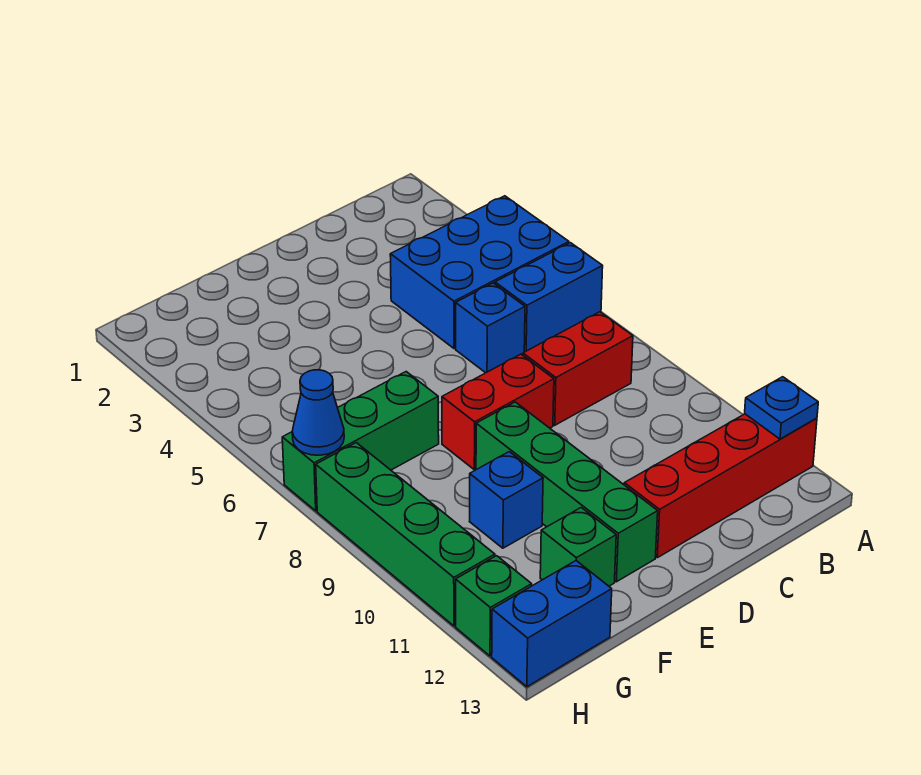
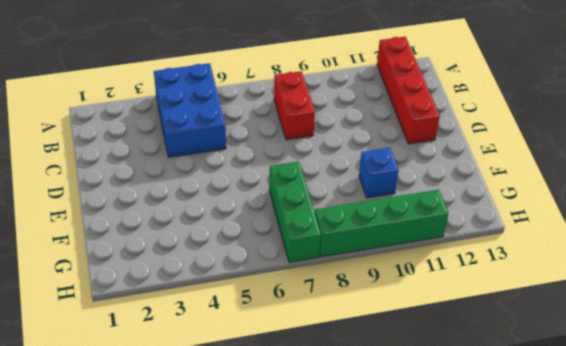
none -> blue brick A6:B6 level 1
none -> blue brick C6 level 1
none -> red brick D8:E8 level 1

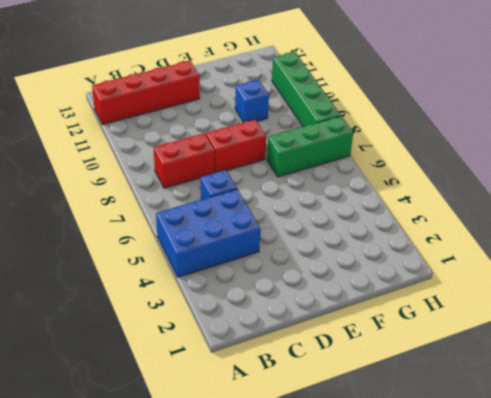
none -> blue brick A6:B6 level 1
none -> green brick E9:E12 level 1
none -> green brick F12 level 1

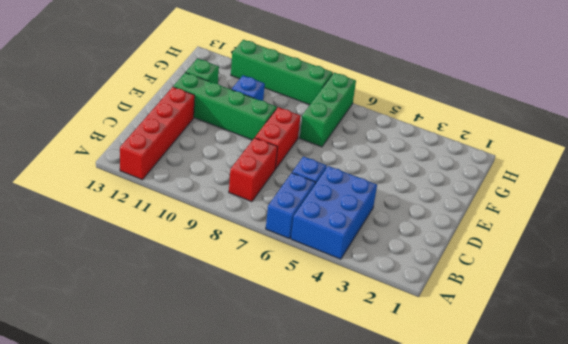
none -> blue brick G13:H13 level 1
none -> green brick H12 level 1
none -> blue plate A12 level 2

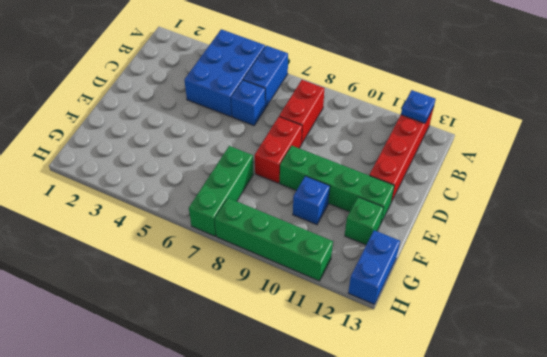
none -> green brick H12 level 1
none -> blue cone H7 level 2

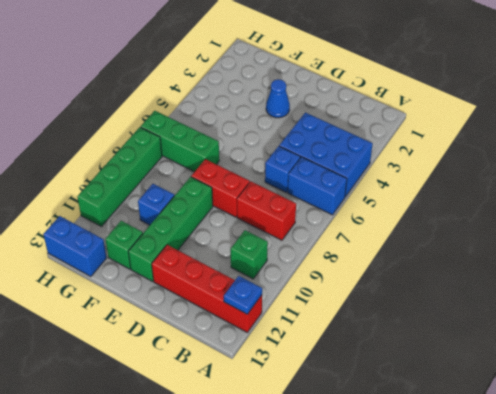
green brick B10 level 1 -> green brick H12 level 1
blue cone E3 level 1 -> blue cone H7 level 2

